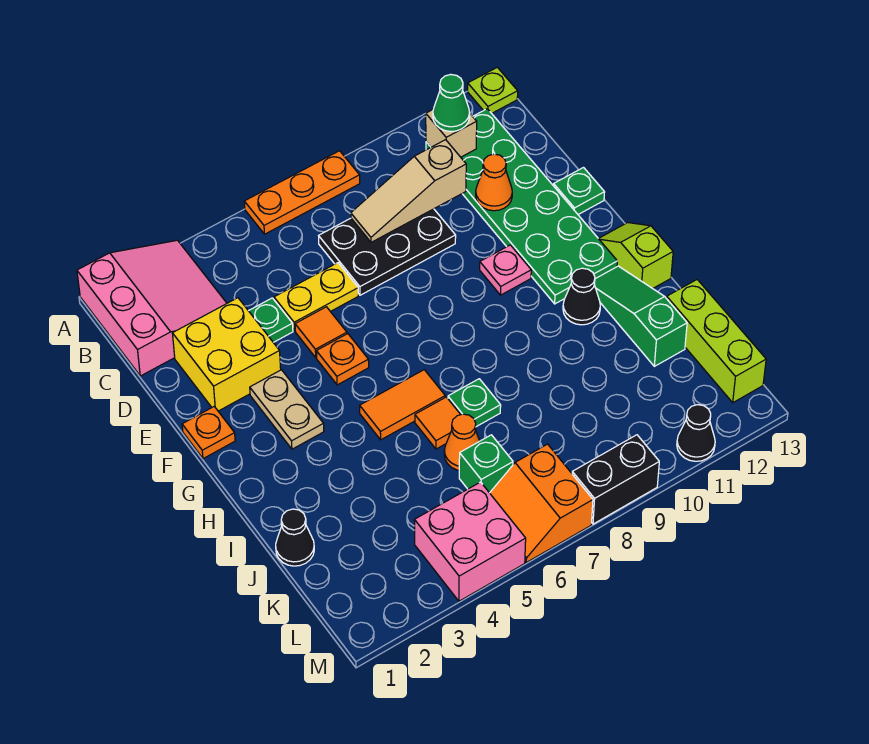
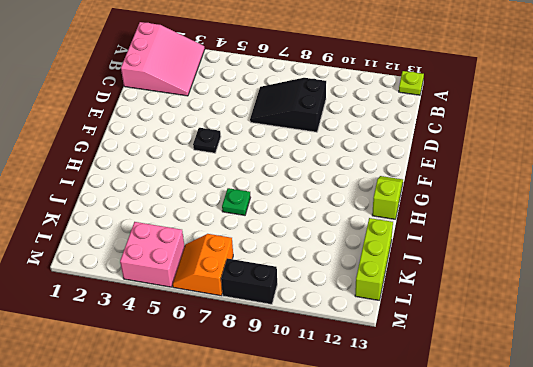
black slope C7:D9 level 1 top 9 -> black plate C7:D9 level 1
black plate F5 level 1 -> orange plate F5 level 1
none -> orange plate A6:A8 level 1
none -> green plate B11:G12 level 1
none -> yellow brick D2:E3 level 1
none -> green plate D4 level 1

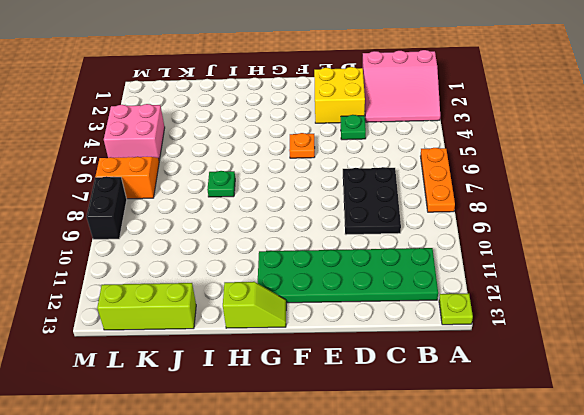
none -> yellow plate D5:D6 level 1
none -> orange tile E5 level 1
none -> green plate E13 level 1
none -> orange plate F1 level 1

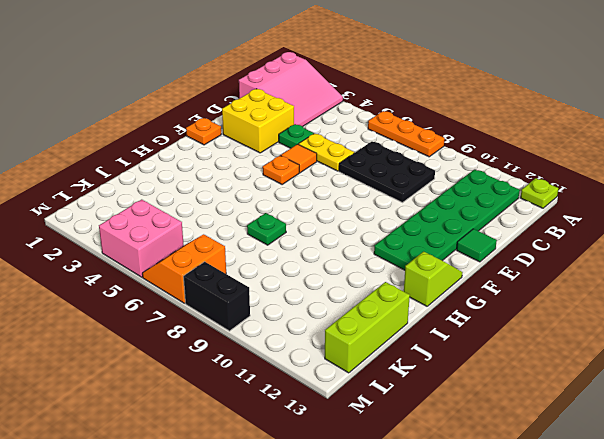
green tile E13 level 1 -> green plate E13 level 1
none -> tan plate F3:G3 level 1
none -> pink plate F10 level 1
none -> orange tile H5:H6 level 1
none -> black cone H11 level 1

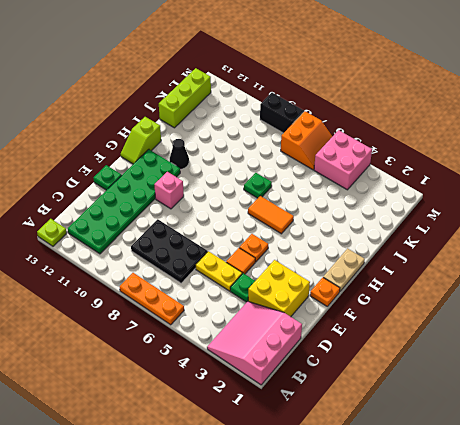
pink brick F10 level 1 -> pink plate F10 level 1
tan plate G1:H1 level 1 -> tan plate F3:G3 level 1
none -> green slope H12:J12 level 1 top J
none -> orange tile I6 level 1
none -> black cone J1 level 1
none -> orange cone J6 level 1

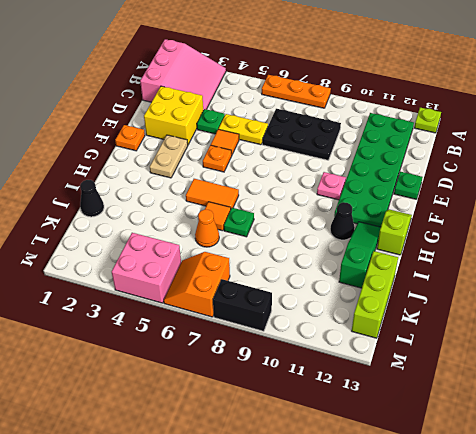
none -> green brick K6 level 1
none -> black cone M11 level 1
none -> tan brick B11 level 2
none -> tan slope C8:C10 level 2 top 10

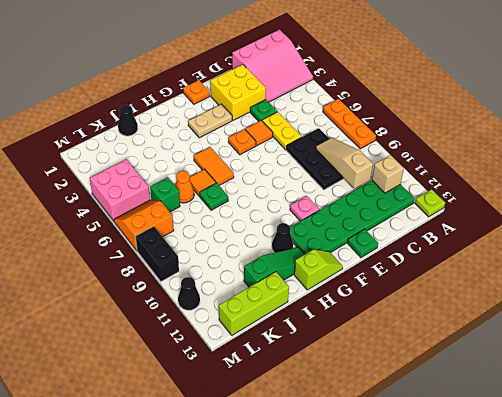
none -> orange cone D11 level 2
none -> green cone B11 level 3

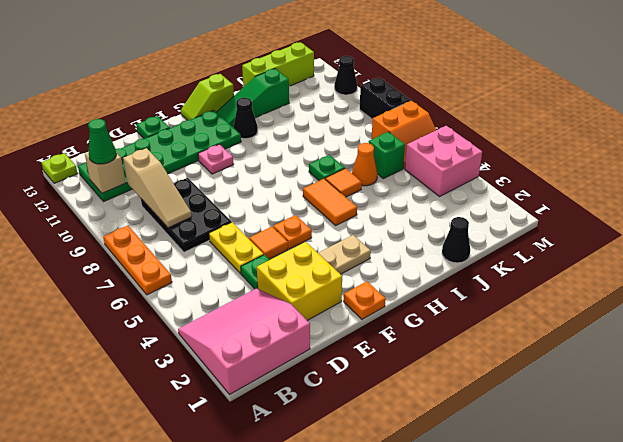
none -> orange cone D11 level 2

